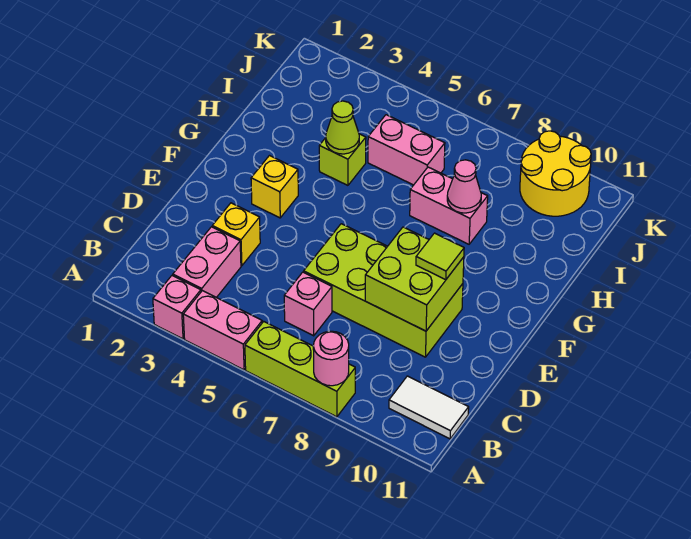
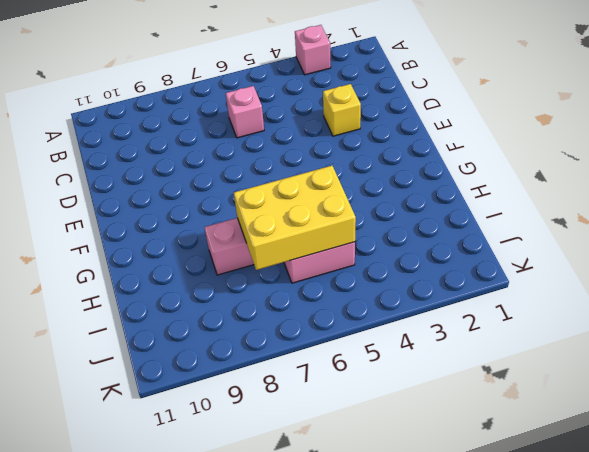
yellow brick H5:I7 level 2 -> none
none -> pink brick A4:A5 level 1
none -> lime brick A6:A8 level 1
none -> pink brick B3:C3 level 1

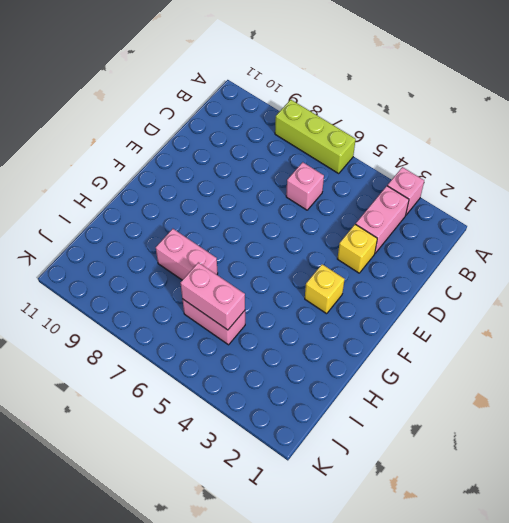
pink brick I5:I6 level 2 -> pink brick A4:A5 level 1
none -> white tile B10:B11 level 1
none -> lime brick D6:E9 level 1
none -> lime brick H4 level 1

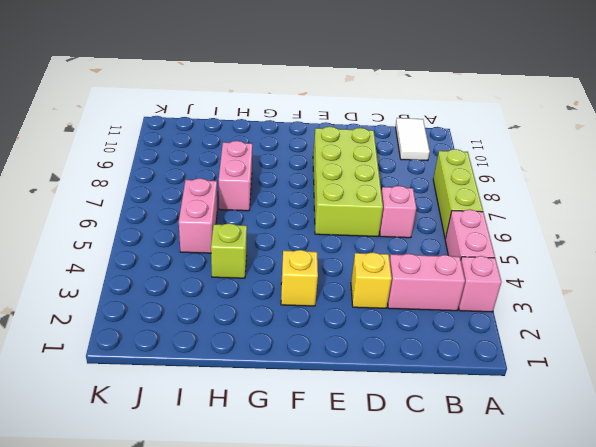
none -> yellow round brick J9:K10 level 1
none -> pink round brick A8 level 2
none -> lime brick D8:E9 level 2

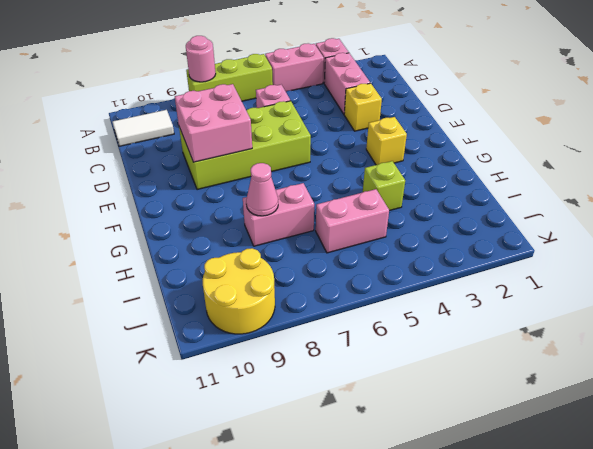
pink brick D8:E9 level 2 -> lime brick D8:E9 level 2
none -> lime cone H4 level 2
none -> lime tile E9 level 3

